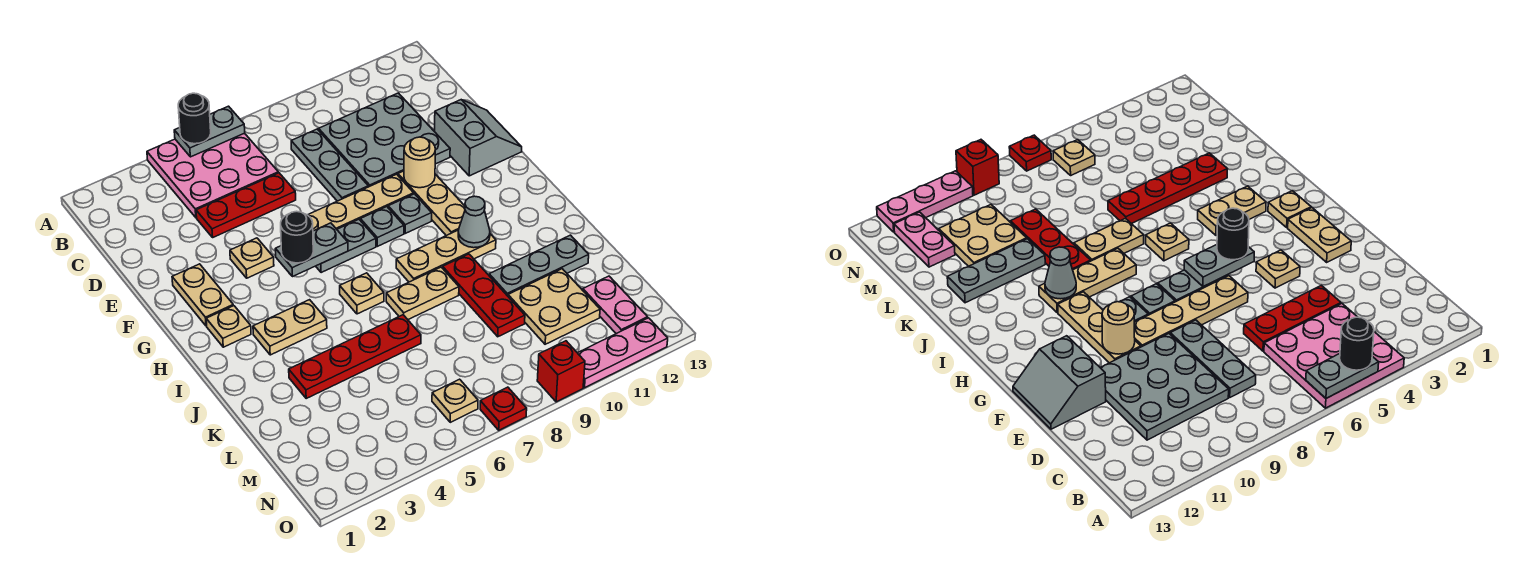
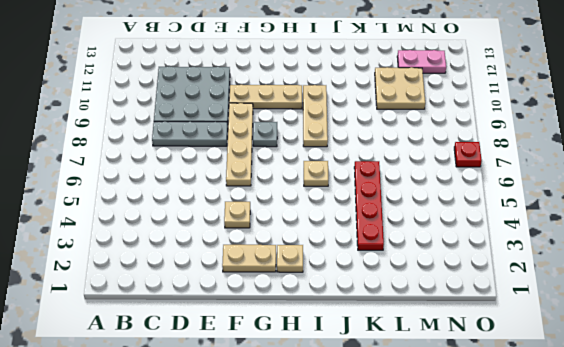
none -> pink plate A4:C6 level 1
none -> red plate D4:D6 level 1
none -> grey slope E12:F13 level 1 top 12
none -> grey plate G6:G7 level 1

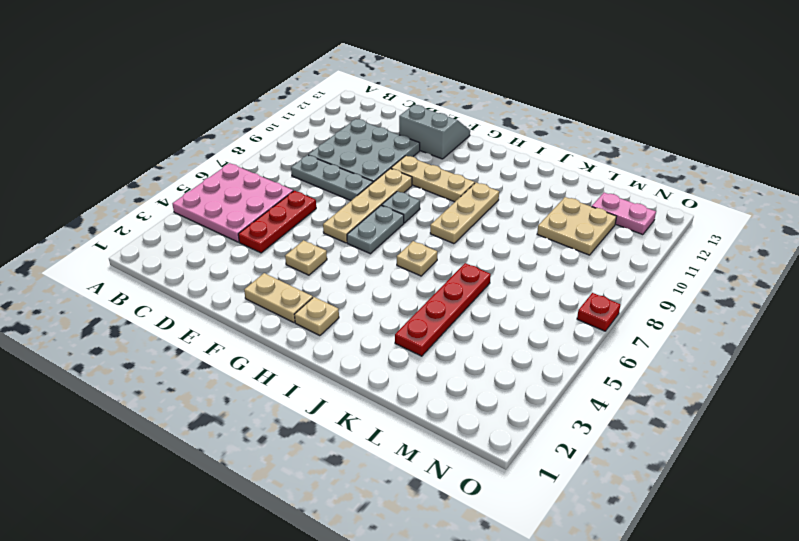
none -> grey plate G9 level 1
none -> tan plate I3:I4 level 1
none -> tan plate J7:J8 level 1
none -> red plate J9:L9 level 1

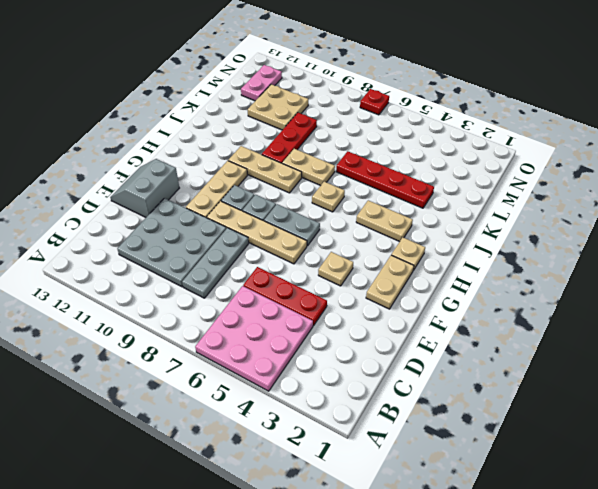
none -> grey plate K10:K12 level 1
none -> tan plate N6 level 1
none -> red brick O9 level 1
none -> pink plate O10:O12 level 1

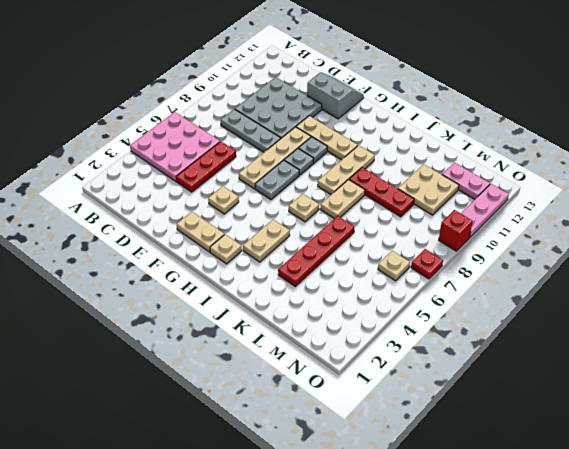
none -> grey plate K10:K12 level 1
none -> grey plate A5:A6 level 2
none -> tan round brick F10 level 2
none -> grey plate G5:G6 level 2

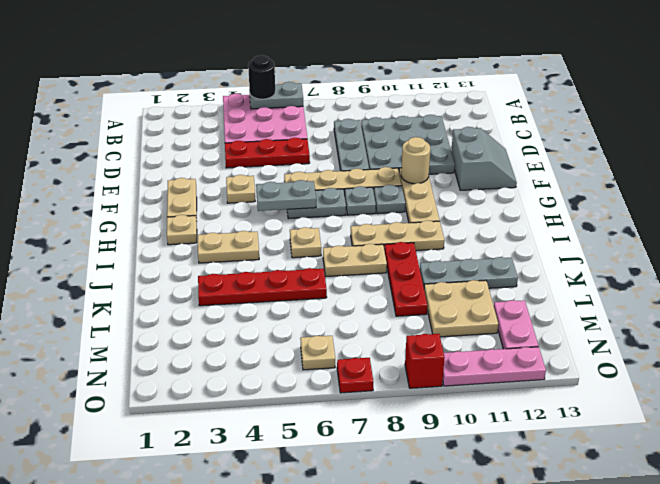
none -> grey cone I10 level 2
none -> black round brick G5 level 3

